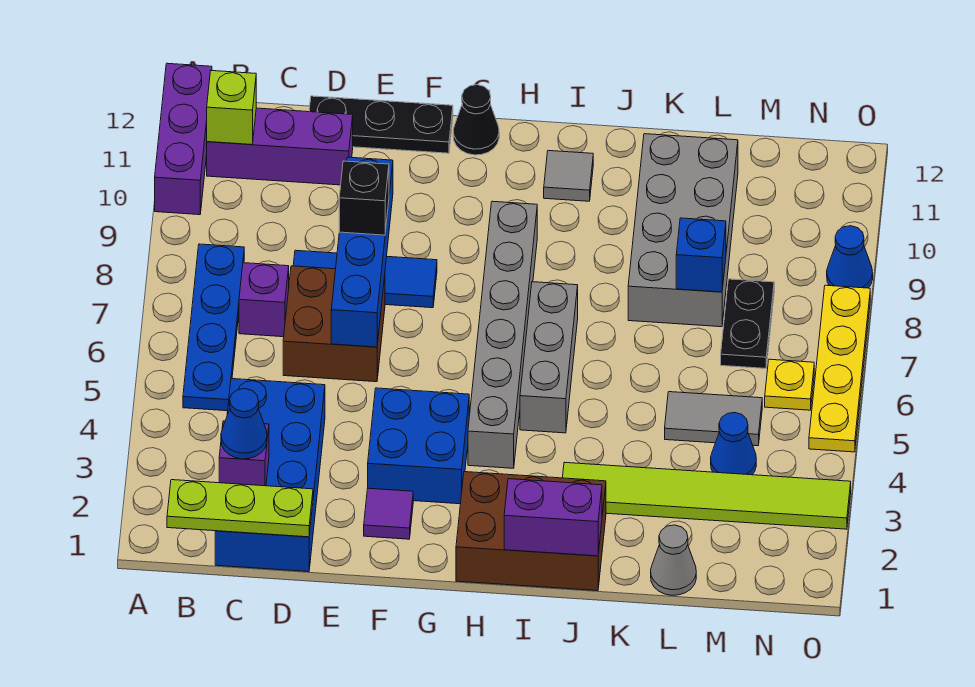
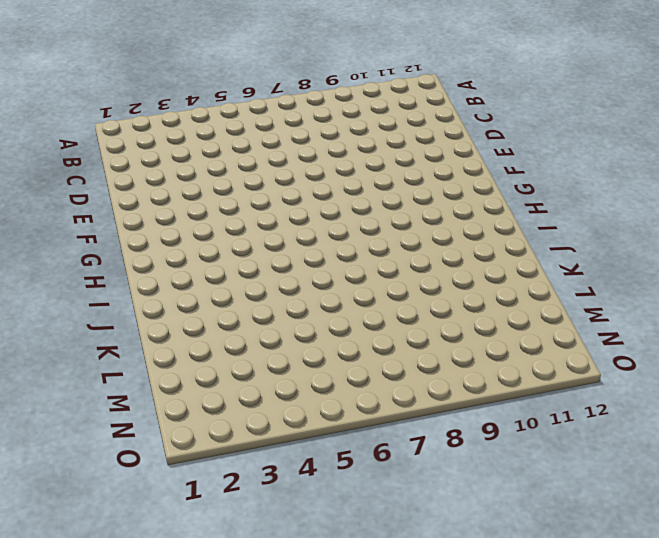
none -> purple brick A10:A12 level 1
none -> blue plate B5:B8 level 1
none -> purple brick B11:D11 level 1
none -> blue brick C1:D4 level 1

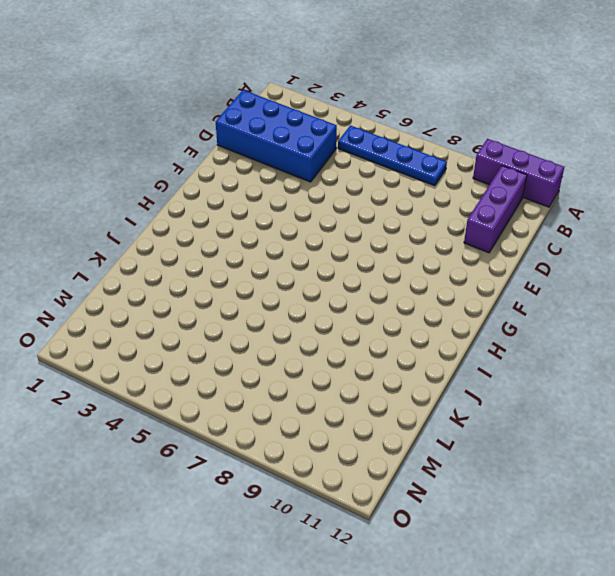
none -> purple brick C7 level 1
none -> brown brick D6:E7 level 1
none -> blue tile D8:F8 level 1
none -> black plate D12:F12 level 1

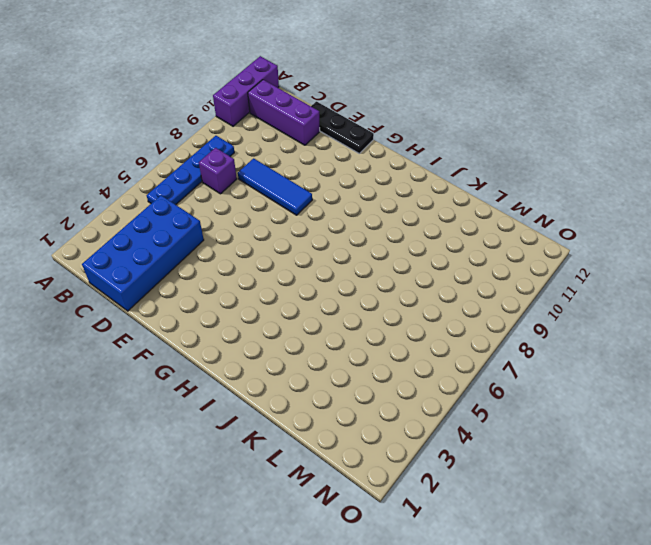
none -> brown brick D6:E7 level 1
none -> purple tile F2 level 1
none -> blue brick F3:G4 level 1
none -> black cone G12 level 1

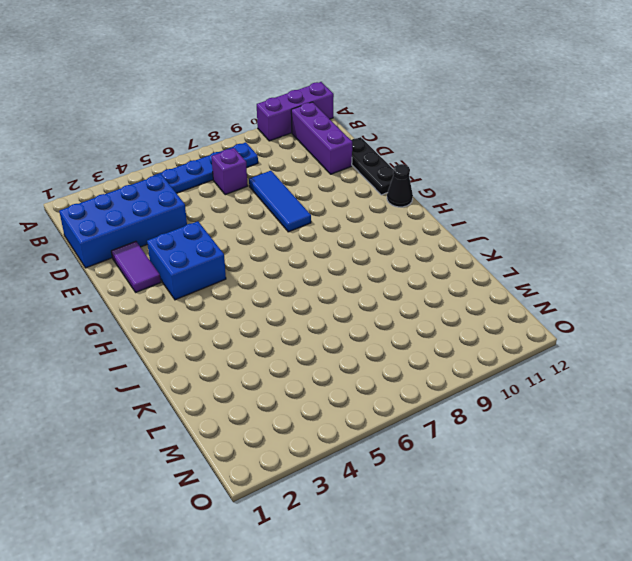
purple tile E2:F2 level 1 -> purple tile F2 level 1
none -> brown brick D6:E7 level 1
none -> brown brick H1:J2 level 1
none -> grey brick H4:H9 level 1
none -> grey brick I5:I7 level 1

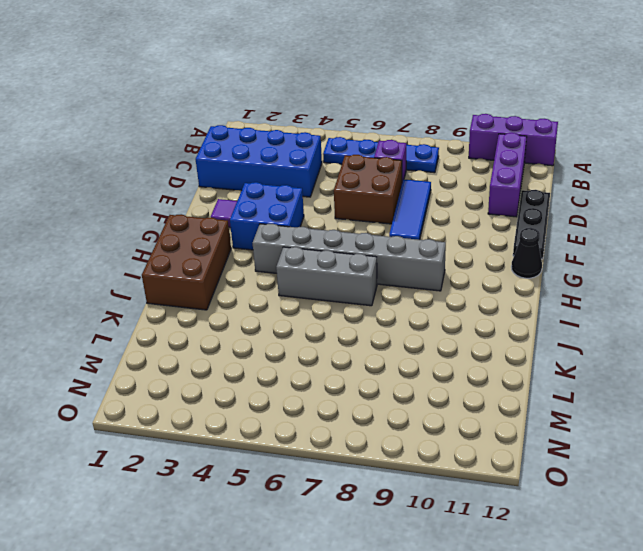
none -> grey tile I11 level 1
none -> lime tile J3:O3 level 1
none -> grey brick K8:L11 level 1
none -> grey cone L1 level 1

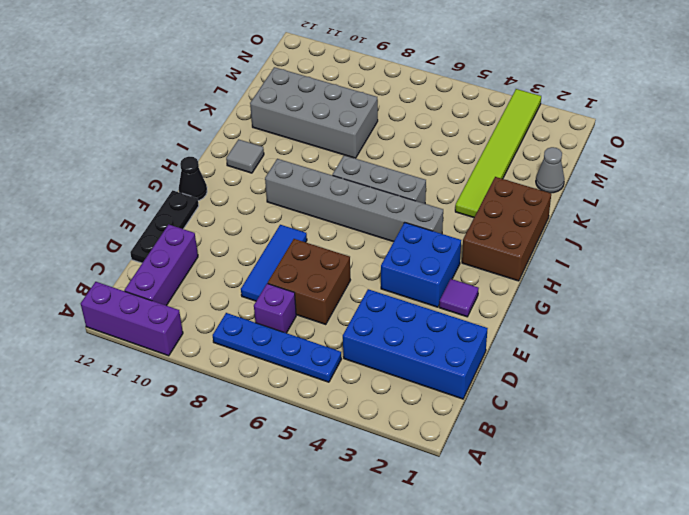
none -> grey tile L5:M5 level 1
none -> blue cone M4 level 1
none -> black plate M7:M8 level 1
none -> yellow plate N6 level 1

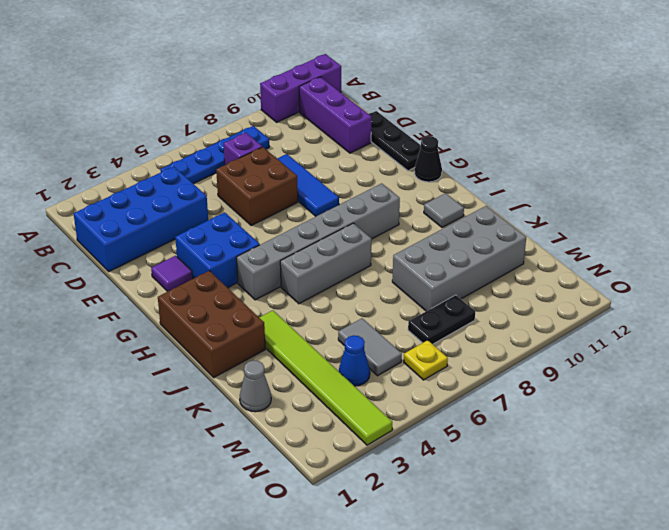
none -> yellow plate O5:O8 level 1
none -> blue cone O9 level 1
none -> lime plate B1:D1 level 2
none -> lime brick B11 level 2

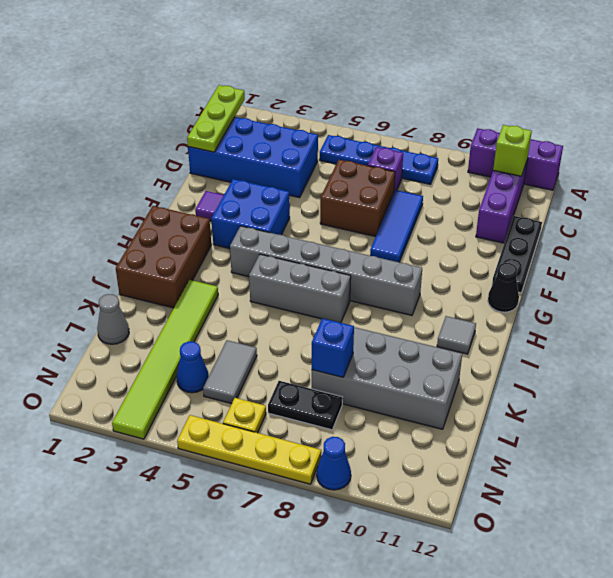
none -> purple brick C2 level 2
none -> blue brick E6:E9 level 2
none -> purple brick I1:J1 level 2
none -> blue cone C2 level 3

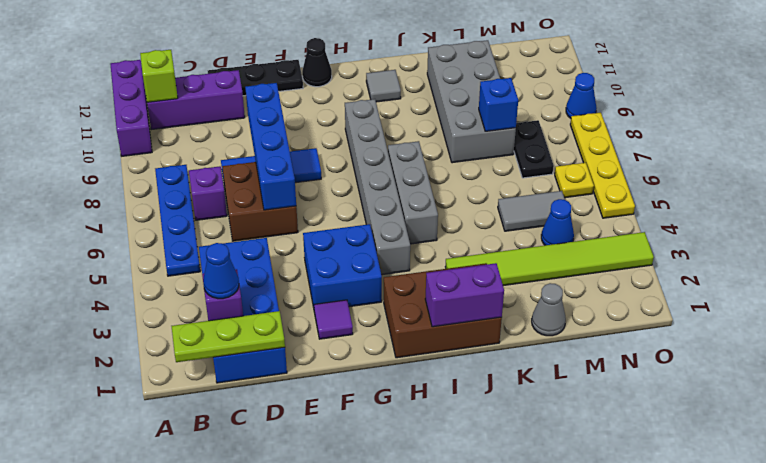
none -> black brick E8 level 3

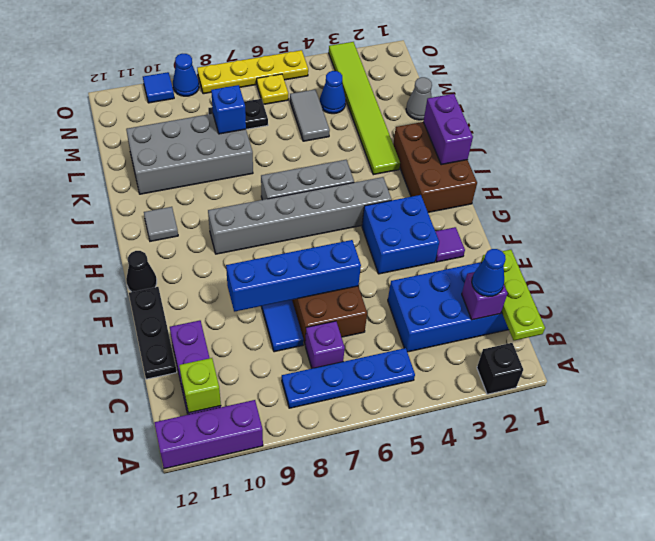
black brick A2 level 1 -> black brick E8 level 3
blue tile O10 level 1 -> none

